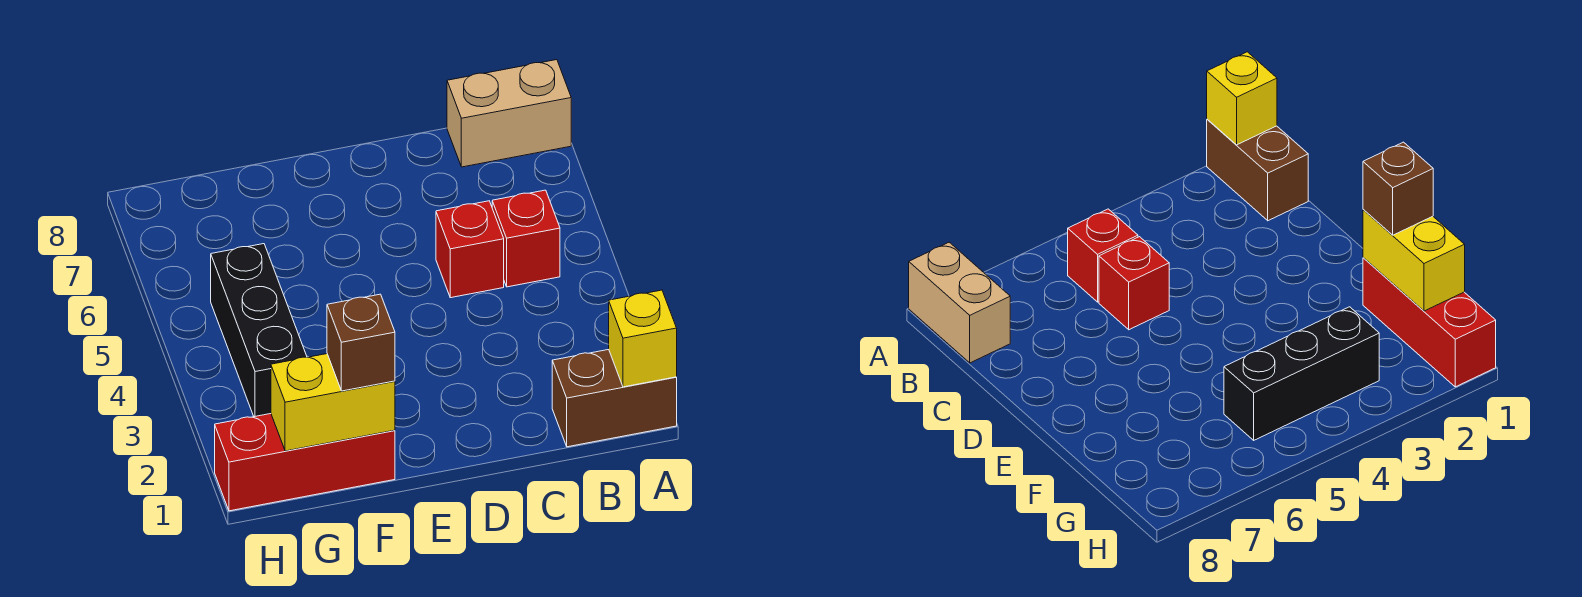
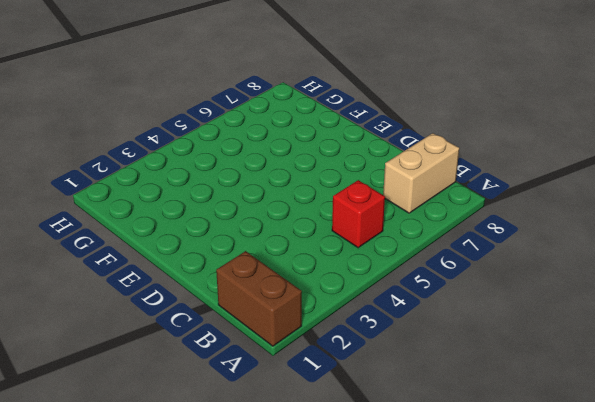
tan brick B7:B8 level 1 -> tan brick A8:B8 level 1
none -> red brick C5 level 1
none -> red brick F1:H1 level 1

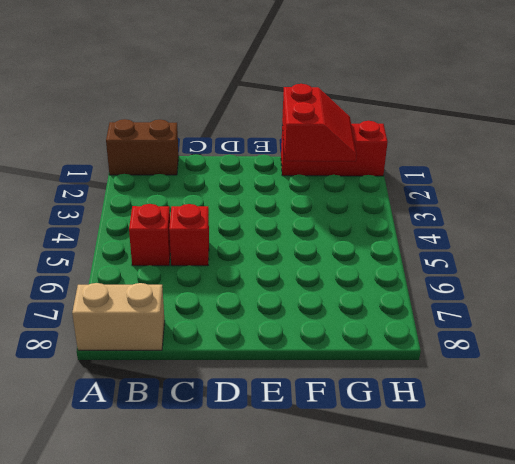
red slope F1:G2 level 2 top F -> yellow brick F1:G1 level 2
none -> black brick G3:G5 level 1
none -> yellow brick A1 level 2

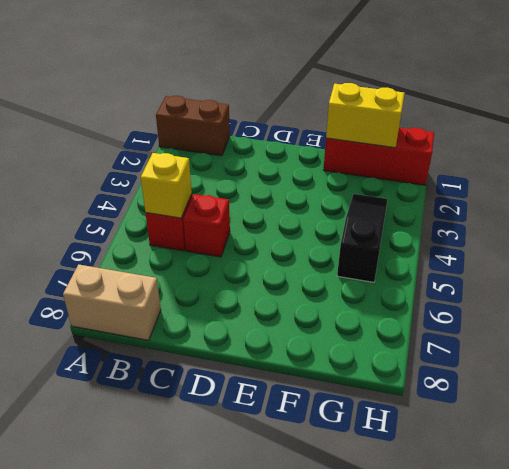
yellow brick B5 level 2 -> yellow brick A1 level 2
black slope G3:G5 level 1 top 5 -> black brick G3:G5 level 1
none -> brown brick F1 level 3

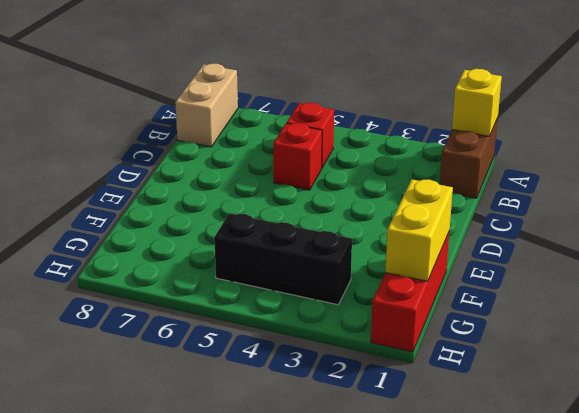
none -> brown brick F1 level 3

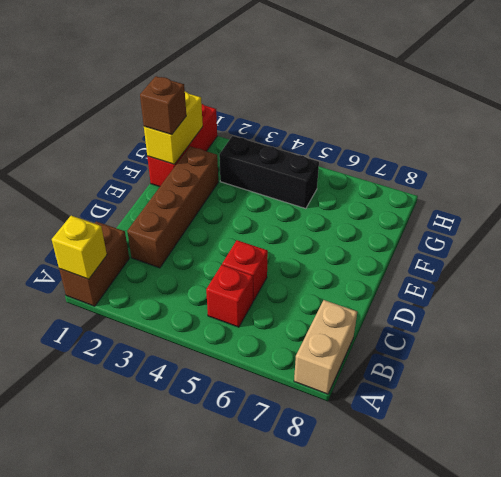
brown brick C2:F2 level 1 -> none

